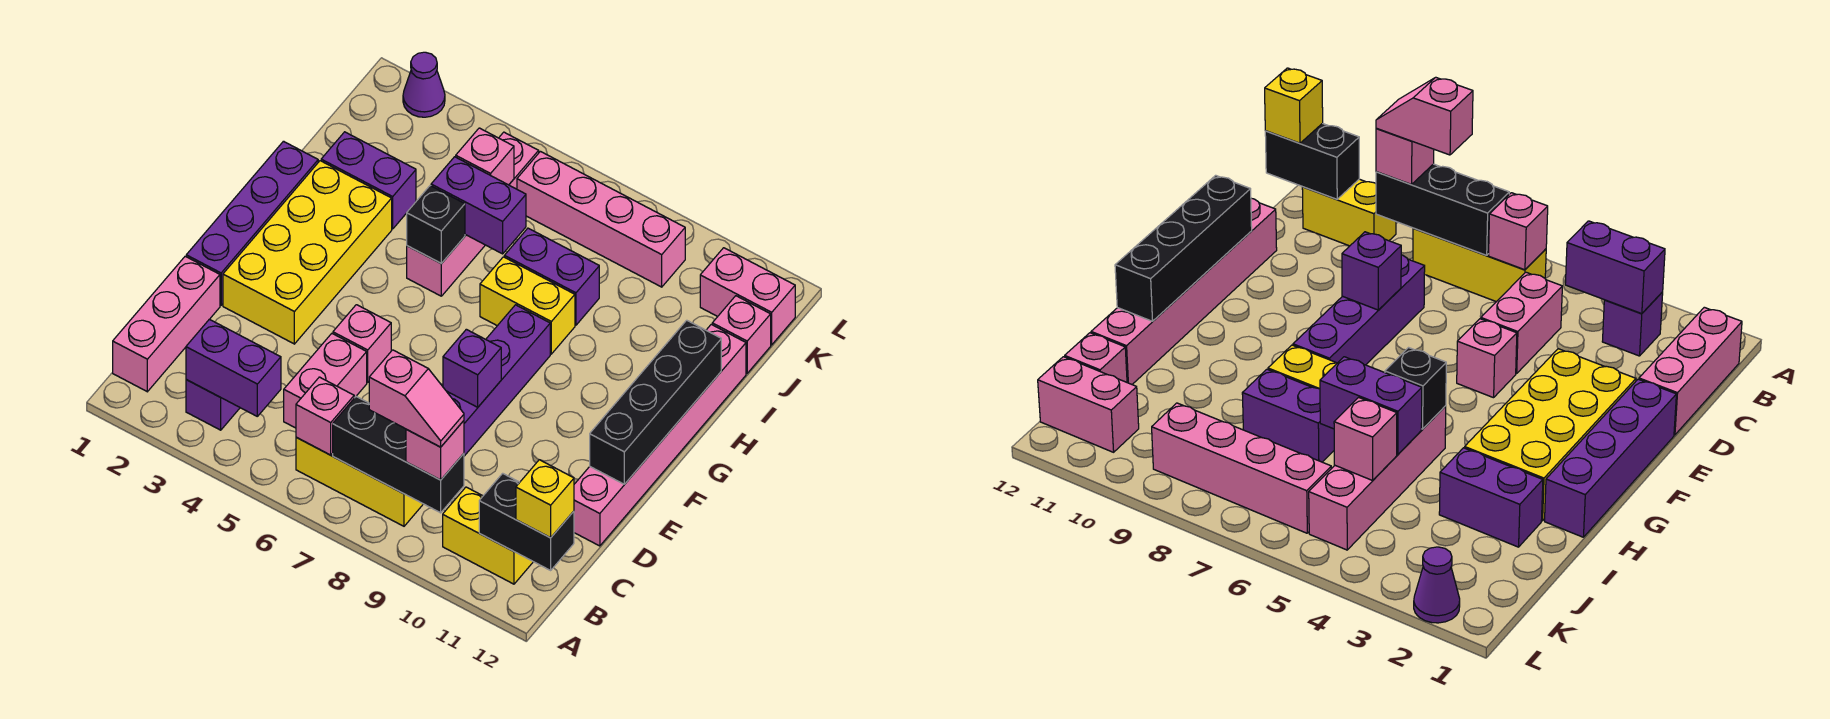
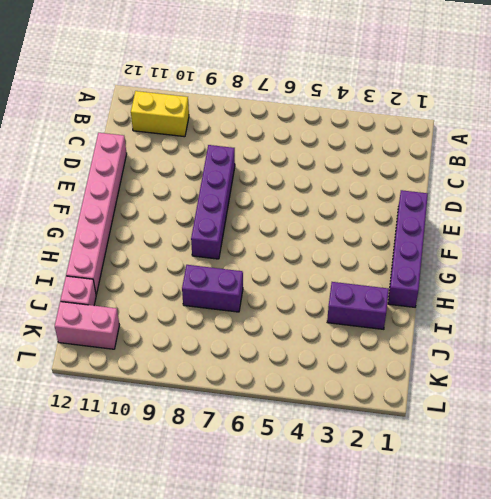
none -> pink brick B1:D1 level 1
none -> purple brick B3 level 1
none -> yellow brick B6:B8 level 1
none -> pink brick C5:D5 level 1

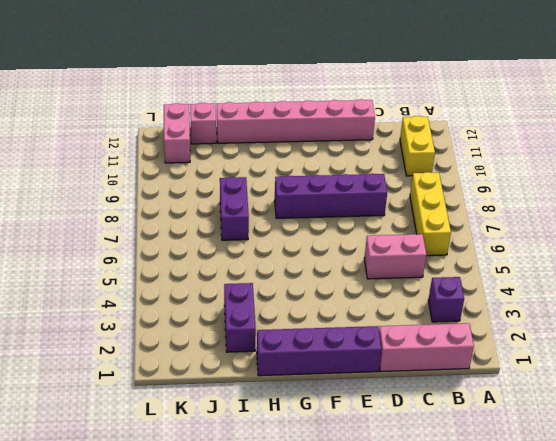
none -> yellow brick E2:H3 level 1
none -> pink brick E5 level 1
none -> pink brick H5:K5 level 1
none -> yellow brick H7:H8 level 1

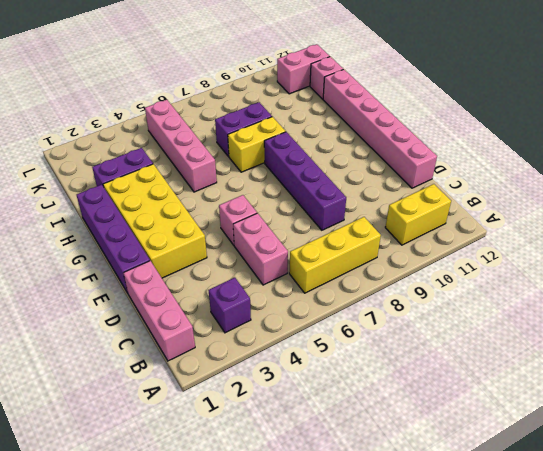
none -> pink brick K6:K9 level 1
none -> purple cone L2 level 1
none -> purple brick B3:B4 level 2
none -> pink brick B6 level 2

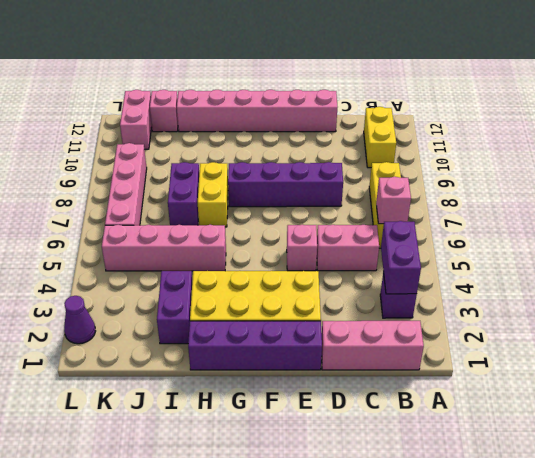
none -> black brick B7:B9 level 2
none -> black brick B11:B12 level 2
none -> purple brick E8 level 2
none -> black brick E12:H12 level 2

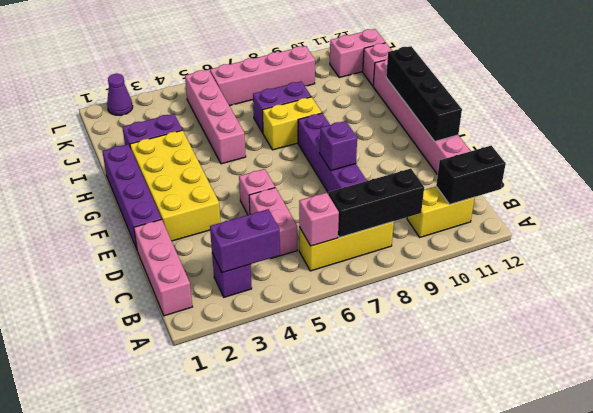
none -> black brick H5 level 2
none -> purple brick I5:I6 level 2
none -> pink brick J5 level 2
none -> pink brick B9 level 3

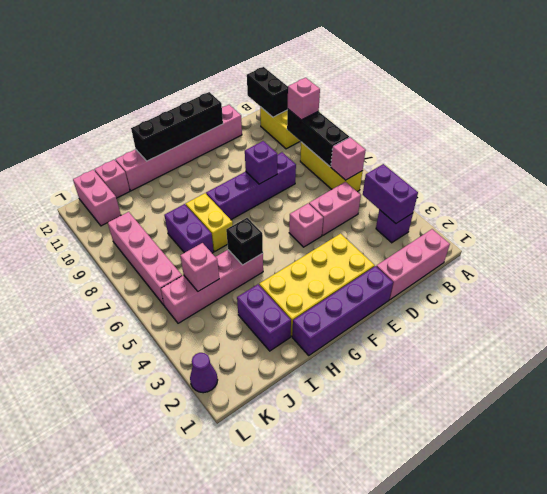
none -> purple brick I5:I6 level 2
none -> yellow brick B12 level 3
none -> pink slope B8:B9 level 4 top 8

